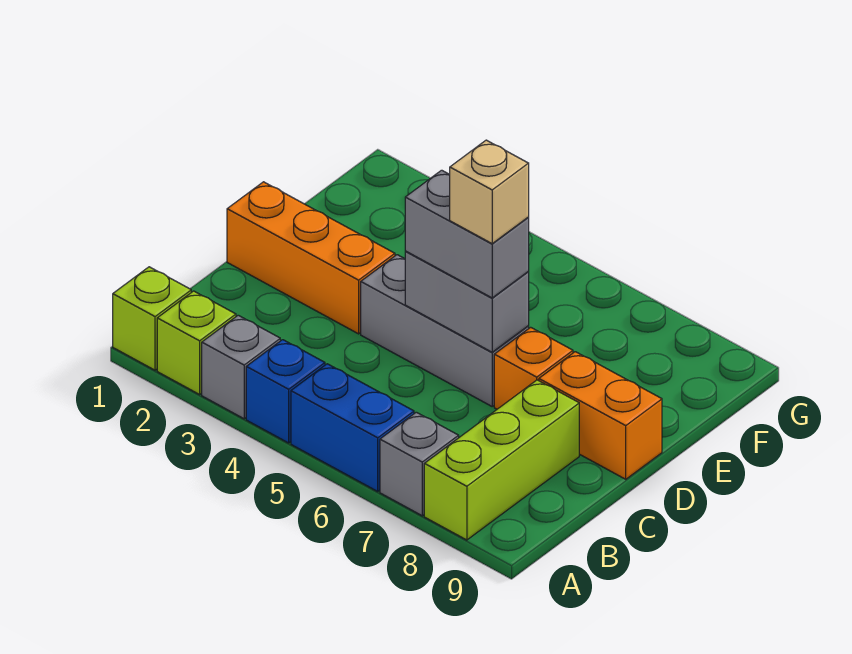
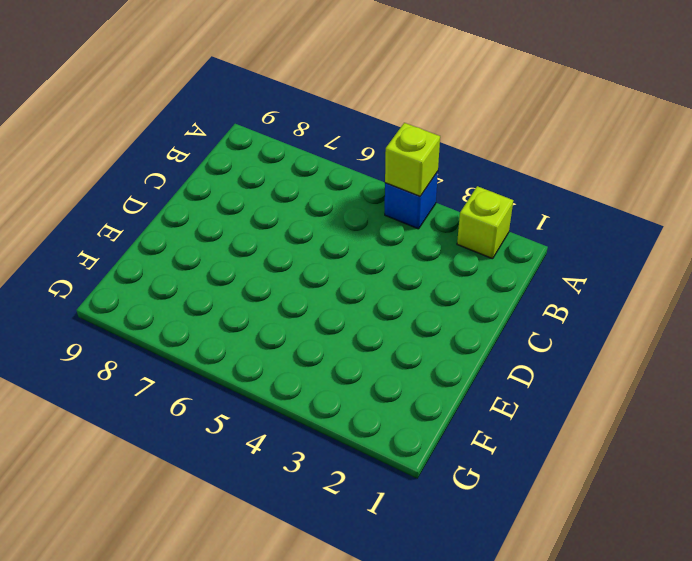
lime brick A4 level 2 -> lime brick A1 level 1
none -> grey brick A3 level 1
none -> blue brick A5:A6 level 1
none -> grey brick A7 level 1

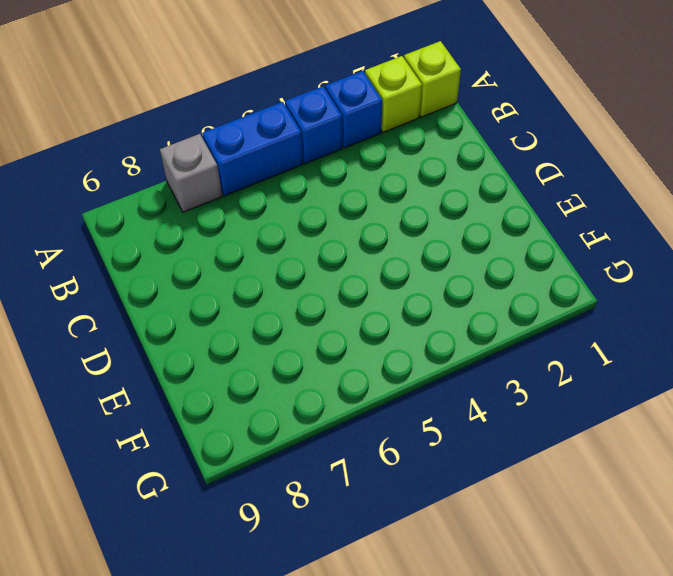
blue brick A3 level 1 -> grey brick A3 level 1
none -> lime brick A8:C8 level 1
none -> orange brick D1:D3 level 1
none -> grey brick D4:D6 level 1

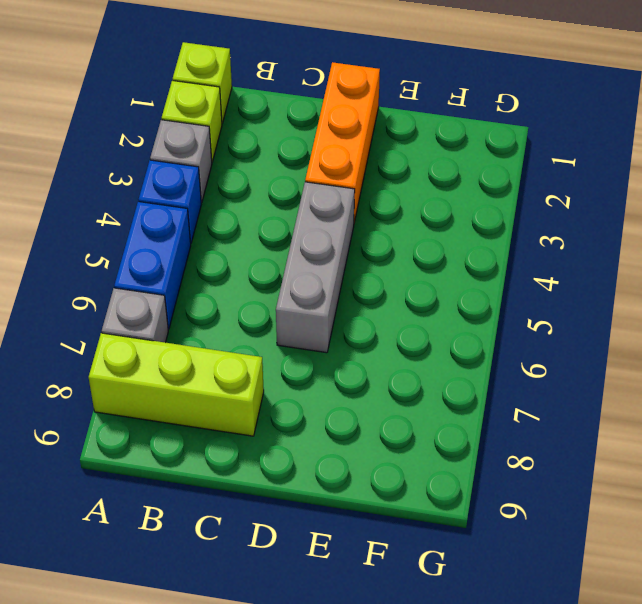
none -> orange brick D7 level 1
none -> orange brick D8:D9 level 1
none -> grey brick D5:D6 level 2

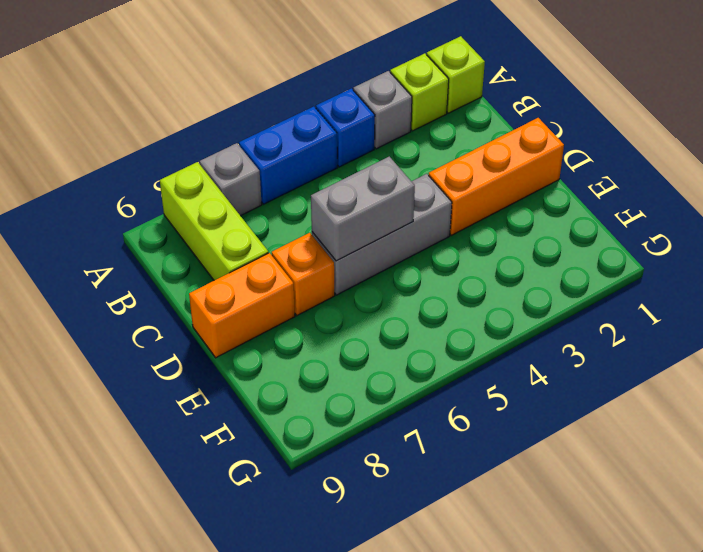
none -> grey brick D5:D6 level 3
none -> tan brick D6 level 4

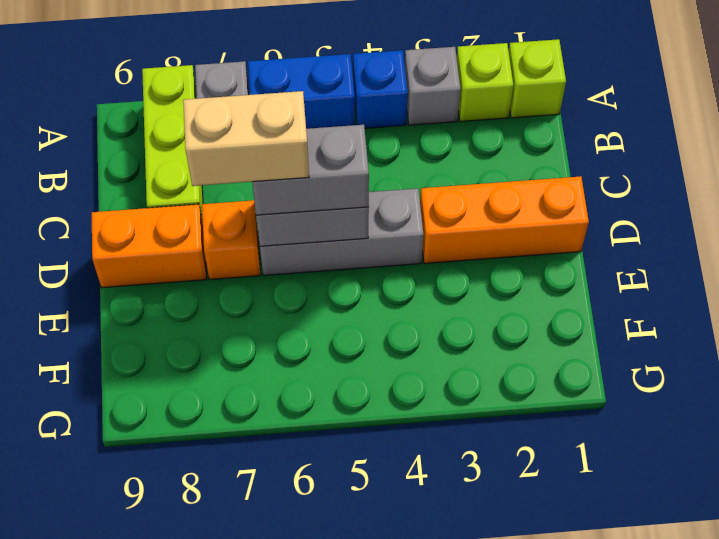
tan brick D6:D7 level 4 -> tan brick D6 level 4

